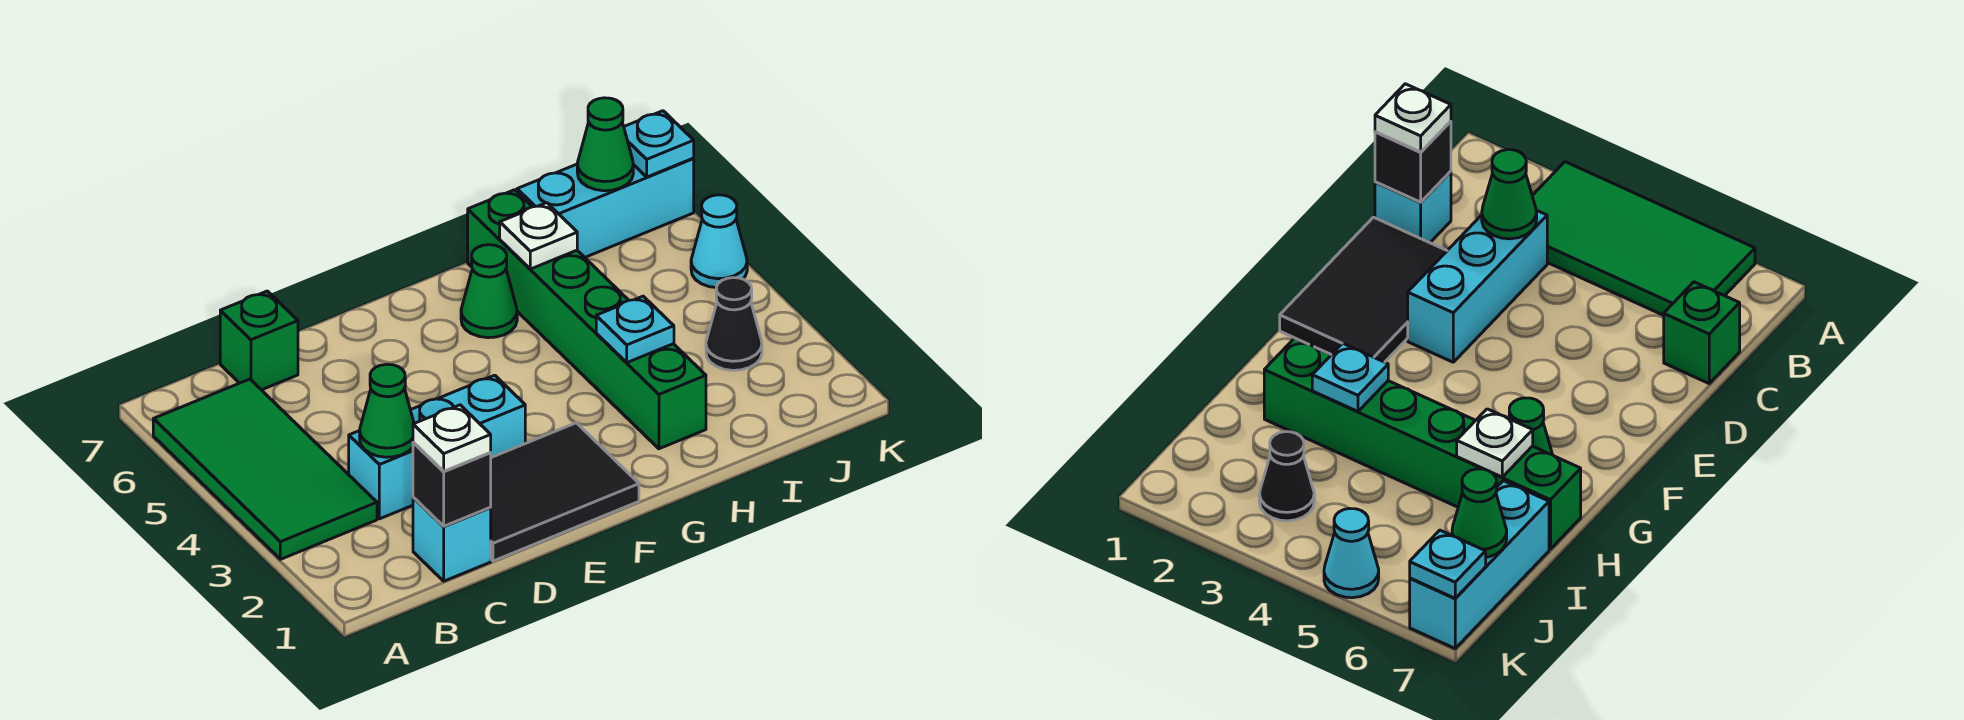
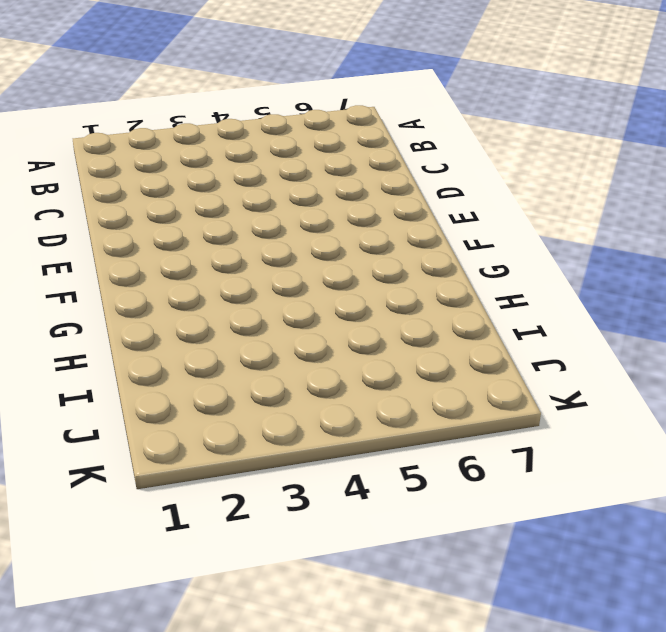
none -> green tile A3:B6 level 1
none -> cyan brick C1 level 1
none -> cyan brick C3:E3 level 1

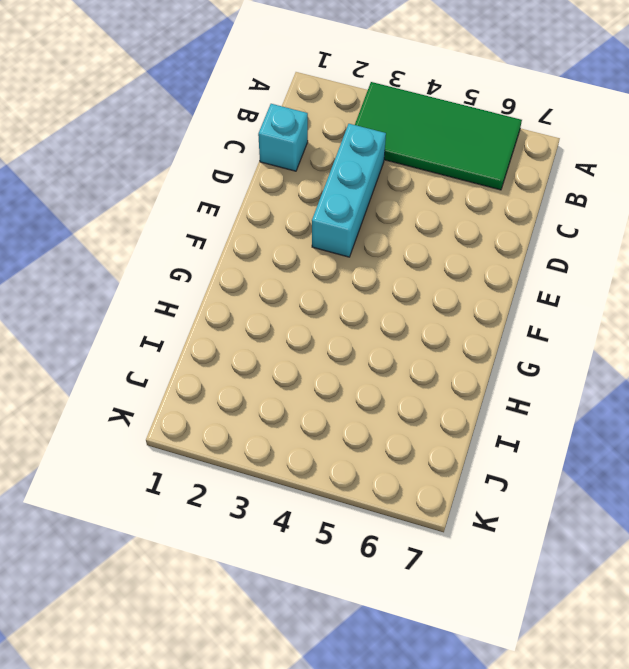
none -> green brick C7 level 1
none -> black tile D1:F2 level 1
none -> green cone G6 level 1

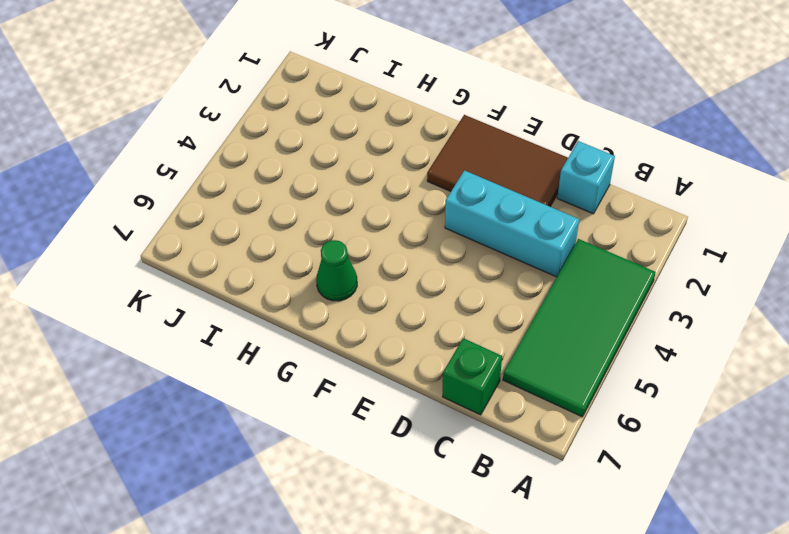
brown tile D1:F2 level 1 -> black tile D1:F2 level 1
none -> green brick H2:H7 level 1
none -> cyan brick I7:K7 level 1
none -> black cone J3 level 1

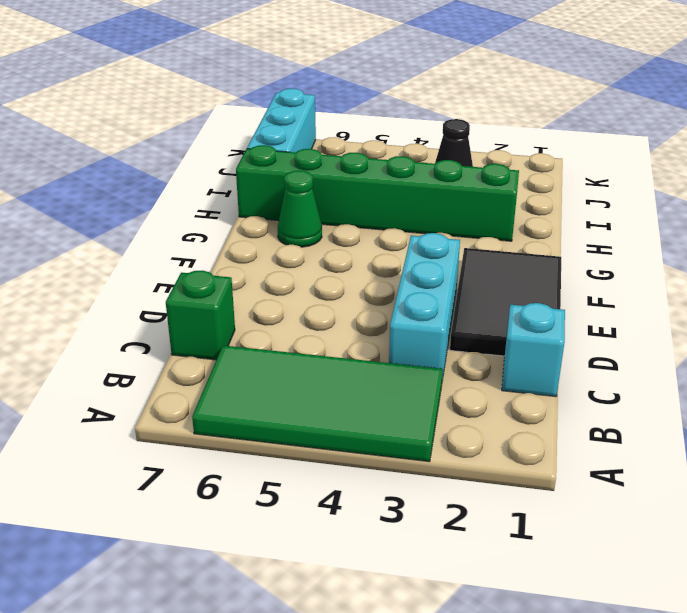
none -> cyan cone K5 level 1
none -> black brick C1 level 2
none -> green cone C3 level 2

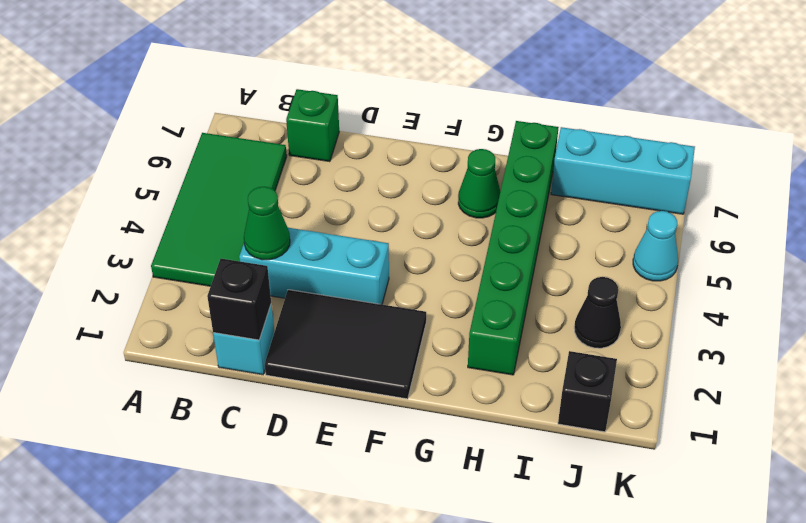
black brick J1 level 1 -> none
none -> cyan plate H3 level 2
none -> white plate H6 level 2
none -> green cone J7 level 2

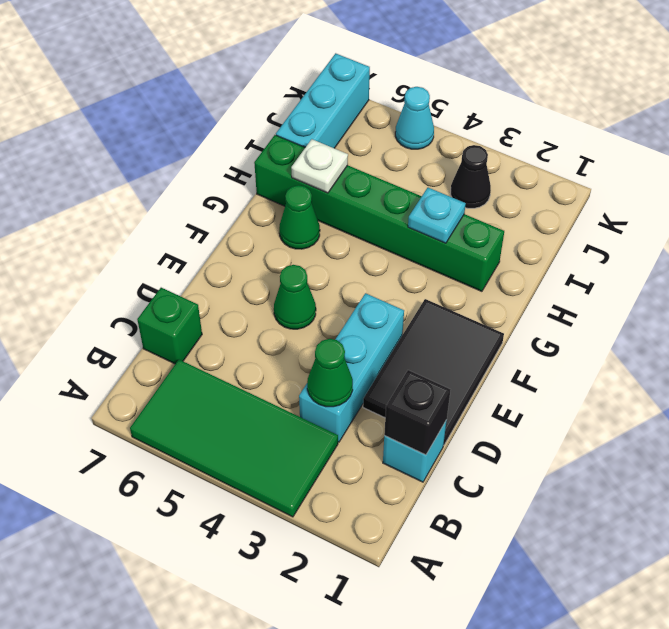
green cone E5 level 1 -> green cone J7 level 2
none -> cyan plate K7 level 2
none -> white plate C1 level 3

